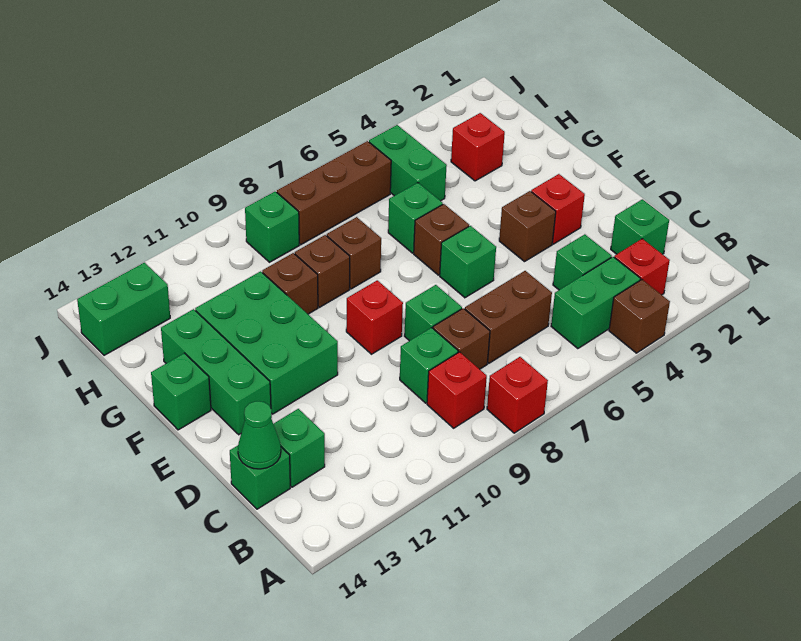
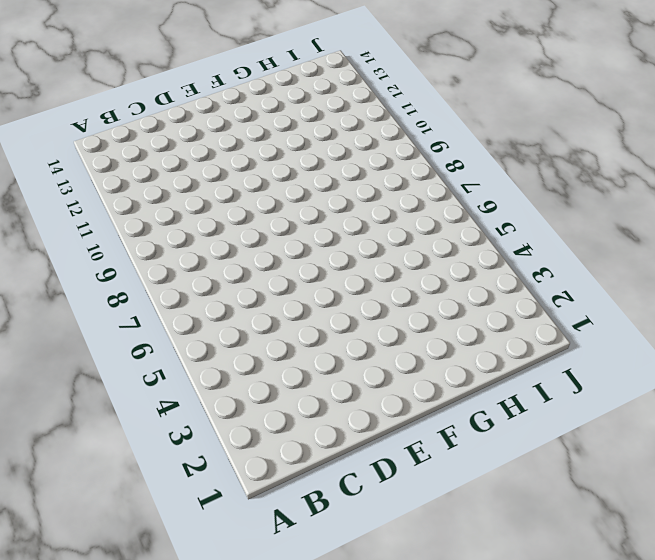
none -> brown brick A4 level 1
none -> red brick A8 level 1
none -> red brick B3 level 1
none -> green brick B4:B5 level 1

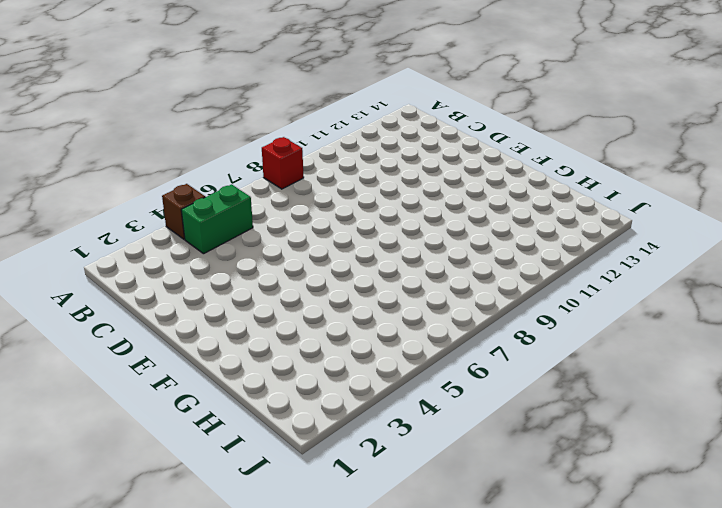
none -> red brick B3 level 1
none -> red brick B9 level 1
none -> green brick C2 level 1
none -> green brick C4 level 1

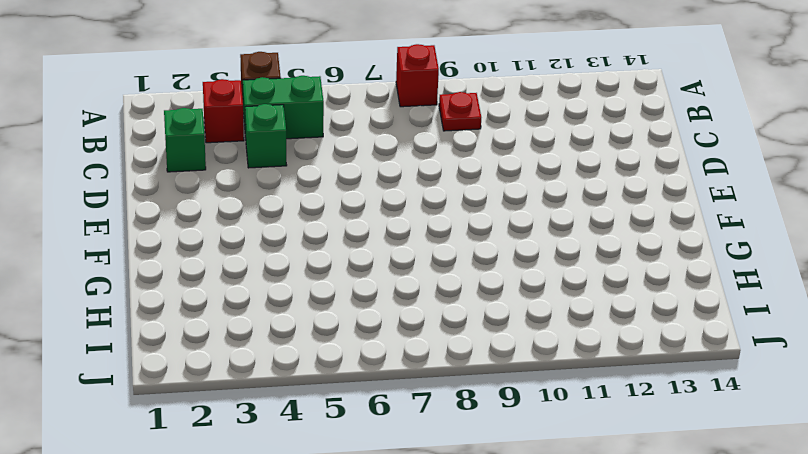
red plate B9 level 1 -> red brick B9 level 1
none -> brown brick C6:C7 level 1
none -> brown brick C8 level 1
none -> green brick C9 level 1
none -> green brick C13 level 1

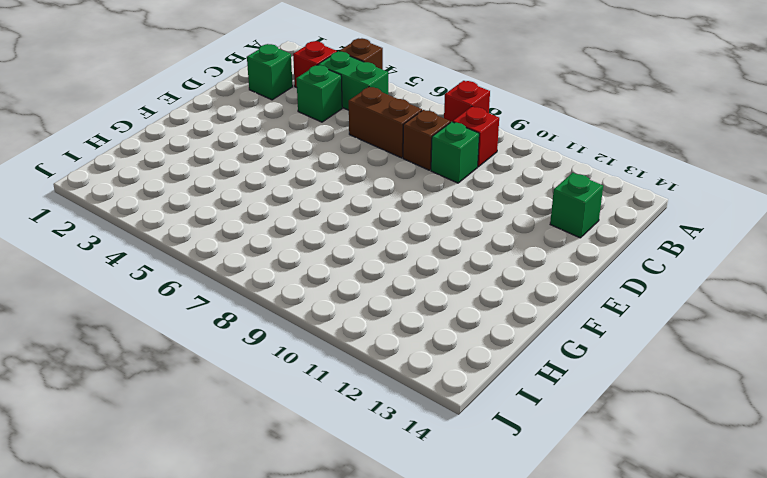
none -> green brick C14 level 1
none -> green brick D8 level 1
none -> red brick E3 level 1
none -> brown brick E4 level 1

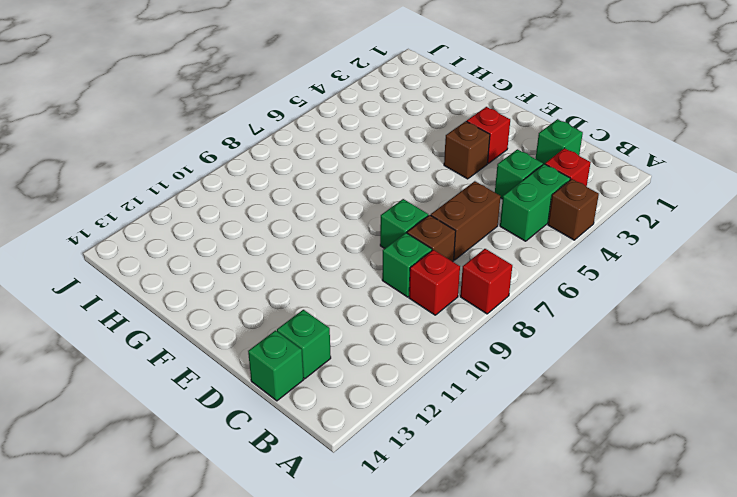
none -> green brick E6 level 1
none -> red brick E9 level 1
none -> green brick E11:G12 level 1
none -> green brick E13:G13 level 1

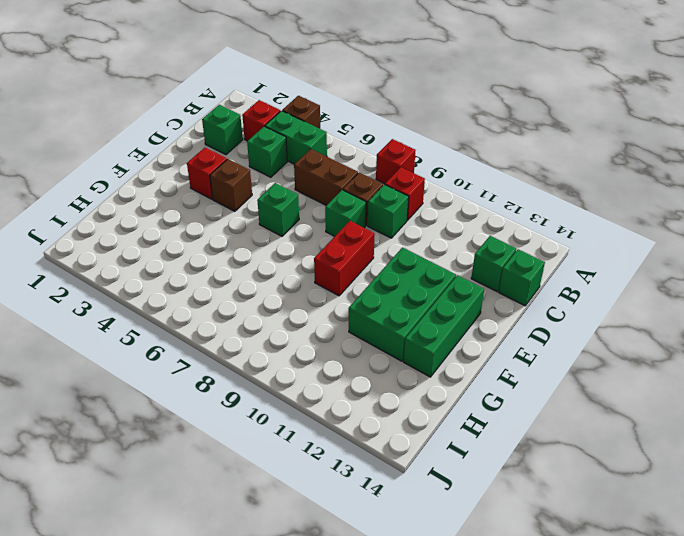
red brick E9:F9 level 1 -> red brick E9 level 1
none -> brown brick F6 level 1
none -> green brick F14 level 1
none -> green brick G6 level 1
none -> brown brick G8 level 1

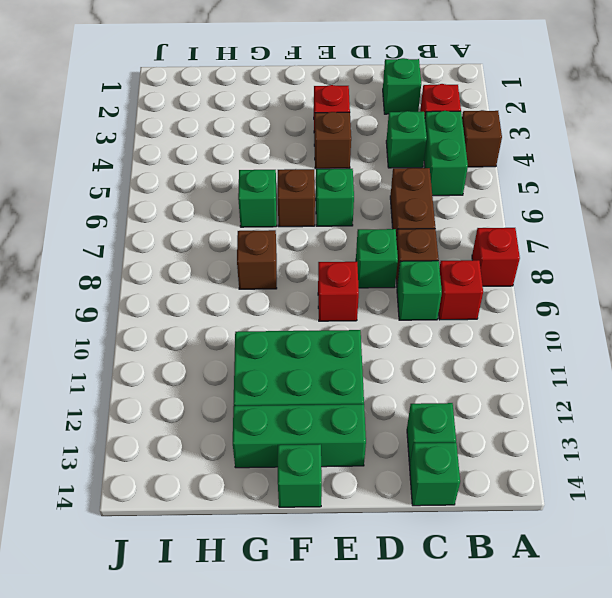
none -> brown brick G9 level 1
none -> brown brick G10 level 1
none -> red brick H3 level 1
none -> green brick H5:I5 level 1

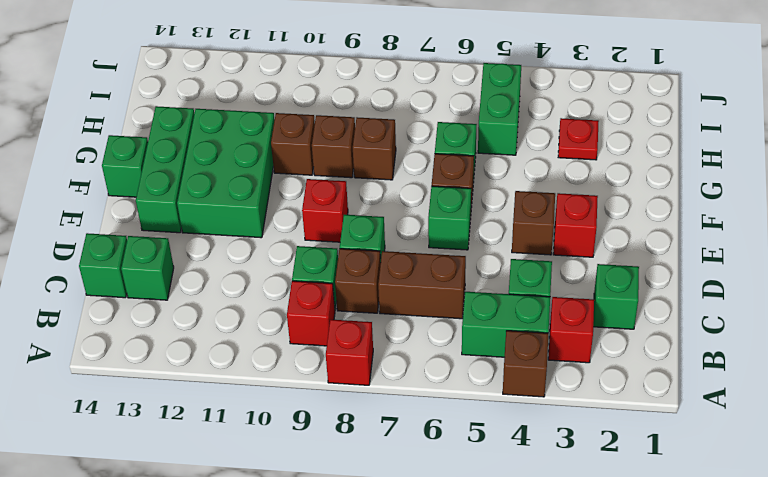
red plate H3 level 1 -> red brick H3 level 1
none -> brown brick I6:I8 level 1
none -> green brick I9 level 1
none -> green brick I13:I14 level 1
none -> green cone C14 level 2

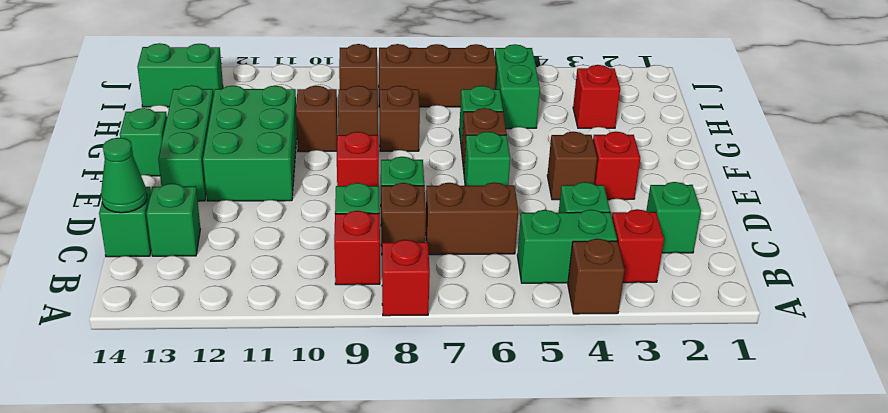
brown brick I9 level 1 -> green brick I9 level 1

